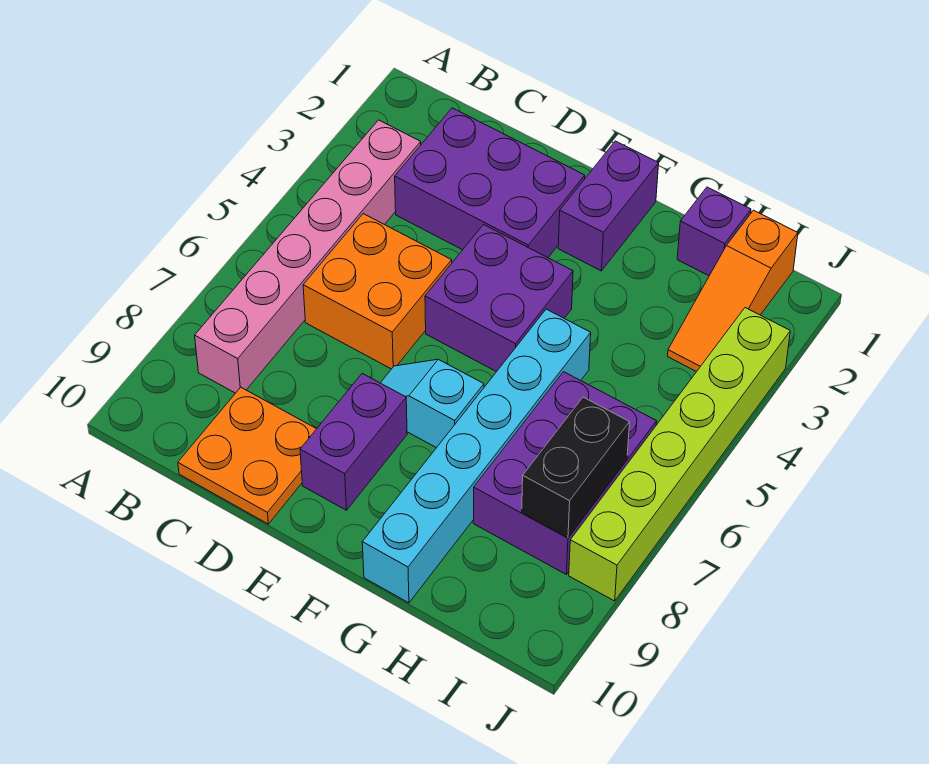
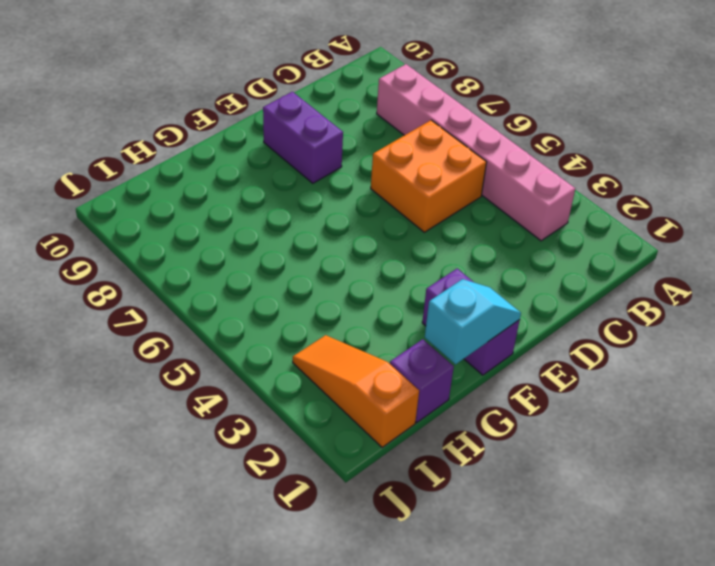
cyan slope F1:G1 level 2 top G -> cyan slope E7:F7 level 1 top F
none -> purple brick C2:E3 level 1
none -> orange plate C9:D10 level 1
none -> purple brick E4:F5 level 1

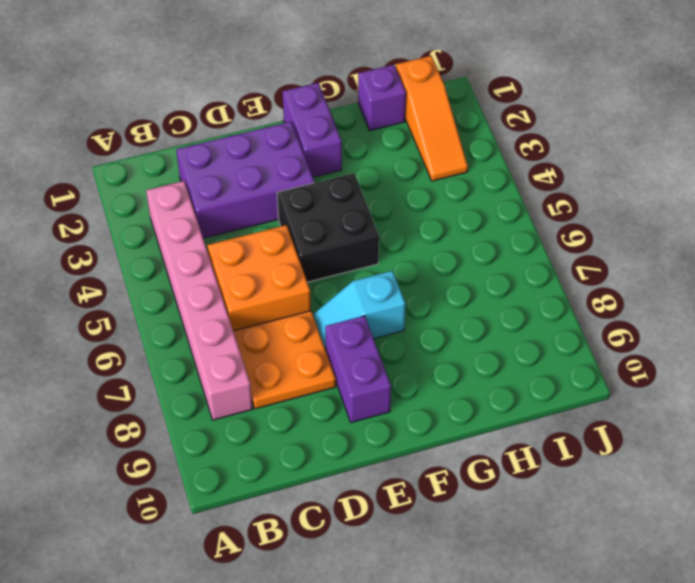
orange plate C7:D8 level 1 -> orange plate C9:D10 level 1
black brick E4:F5 level 1 -> purple brick E4:F5 level 1
none -> cyan brick G5:G10 level 1
none -> purple brick H6:I8 level 1
none -> lime brick J3:J8 level 1

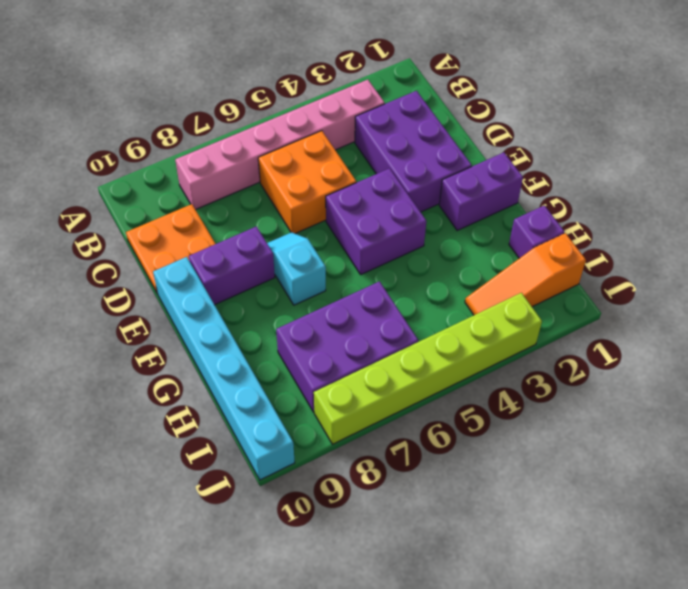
cyan brick E10:J10 level 1 -> cyan brick G5:G10 level 1
none -> black brick I7:I8 level 2

